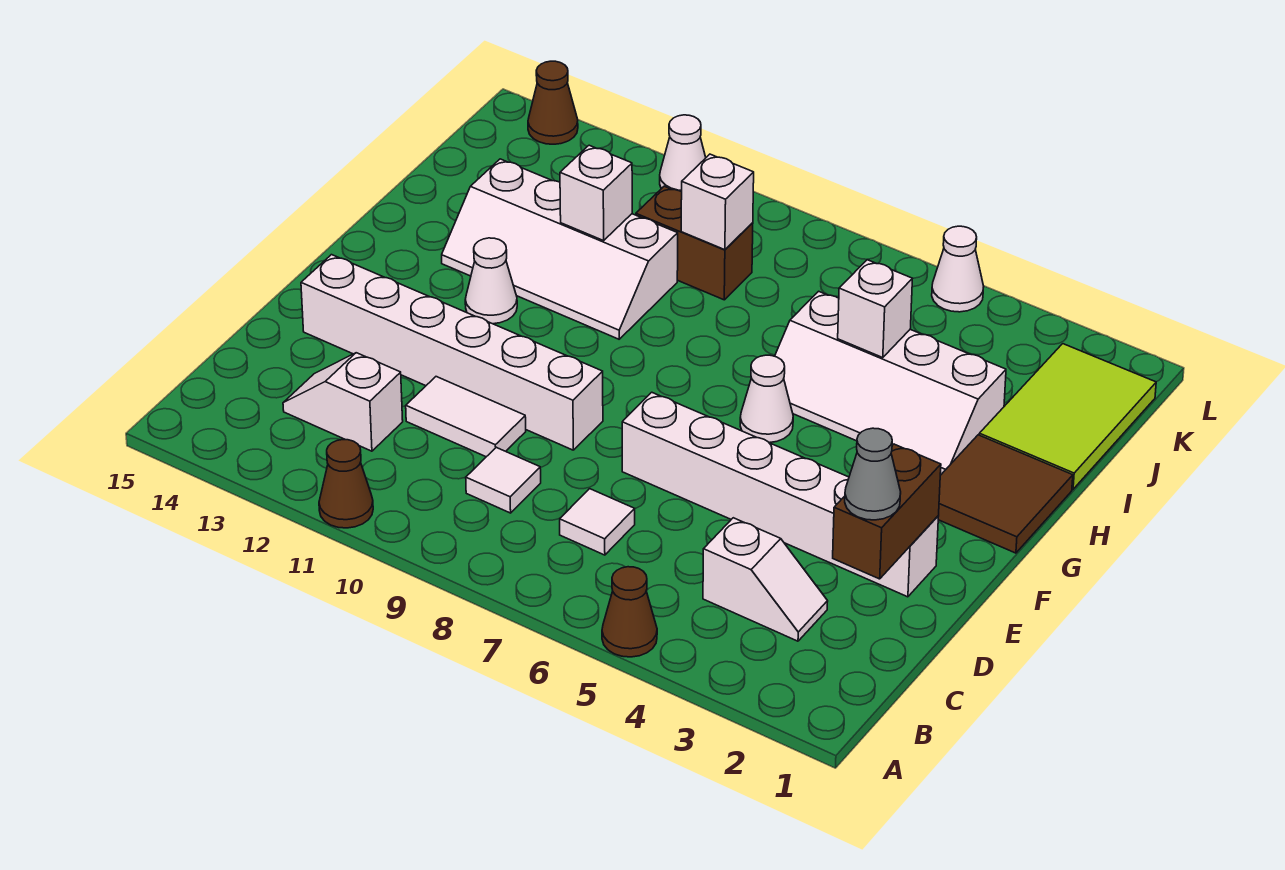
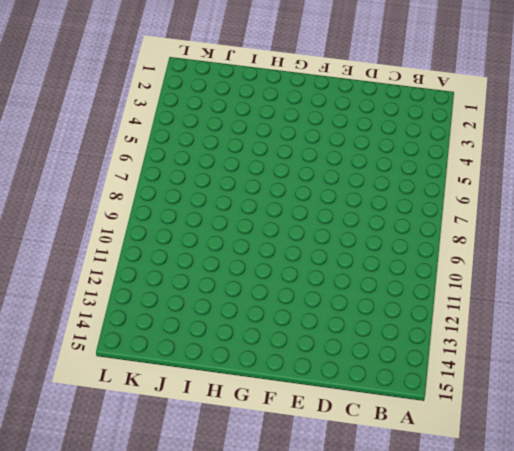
none -> brown cone A5 level 1
none -> brown cone A11 level 1
none -> white slope C3:C4 level 1 top 4

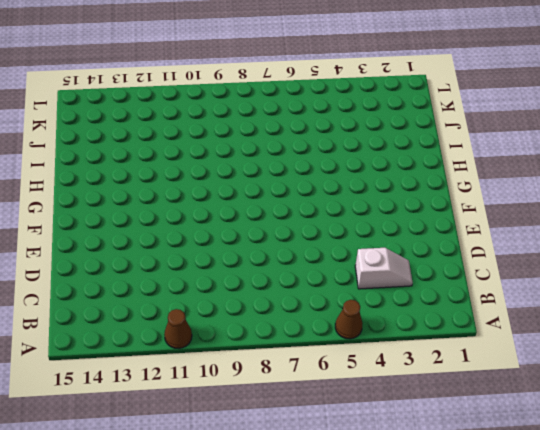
none -> white tile C7 level 1
none -> white tile C9 level 1
none -> white slope C12:C13 level 1 top 12

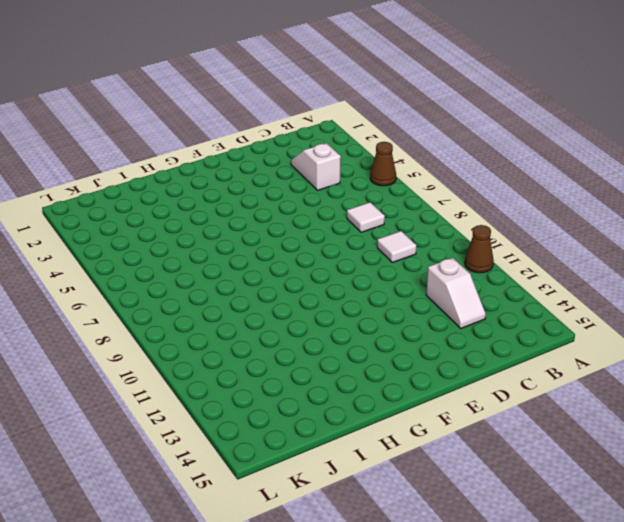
none -> white tile D10:D11 level 1
none -> white brick E2:E7 level 1
none -> white brick E9:E14 level 1

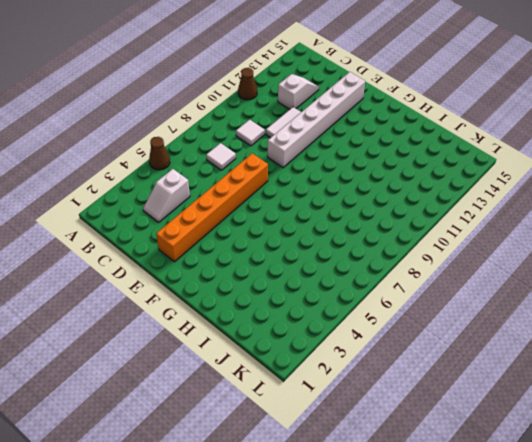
orange brick E2:E7 level 1 -> white brick E2:E7 level 1
none -> brown tile G1:H2 level 1
none -> white cone G6 level 1
none -> white cone G12 level 1

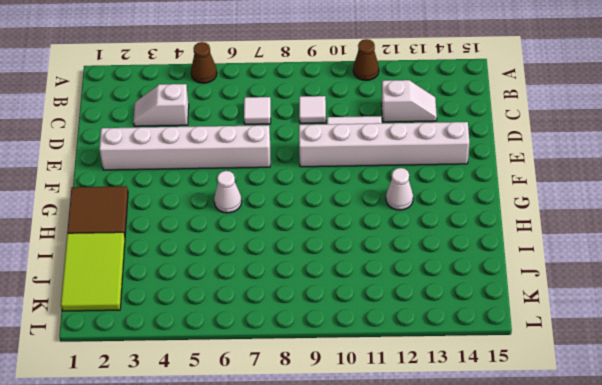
none -> white slope H3:I6 level 1 top I
none -> white slope H10:I13 level 1 top I
none -> brown brick J9:J10 level 1

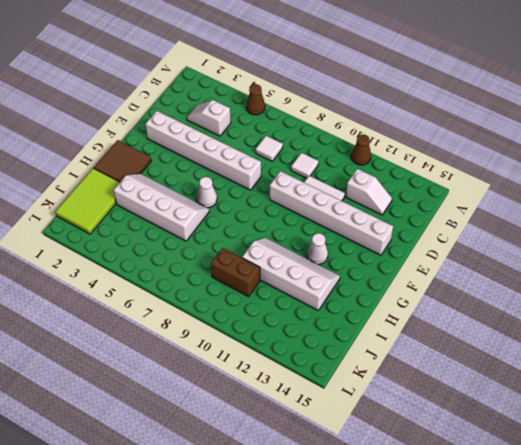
none -> white cone L5 level 1
none -> white cone L11 level 1
none -> brown cone L14 level 1

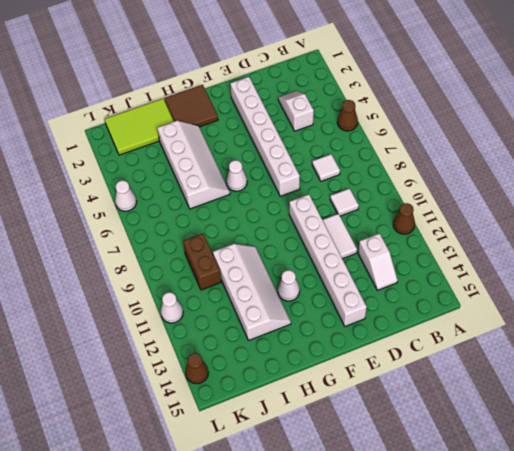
none -> brown brick D2:E2 level 2
none -> white brick I5 level 2
none -> white brick I11 level 2

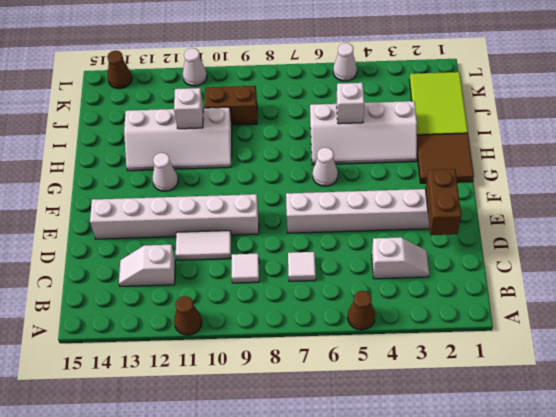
none -> white brick J9 level 2
none -> grey cone D2 level 3

